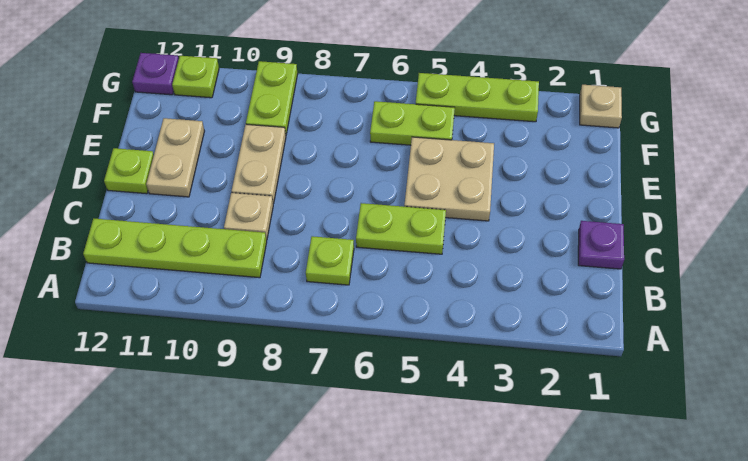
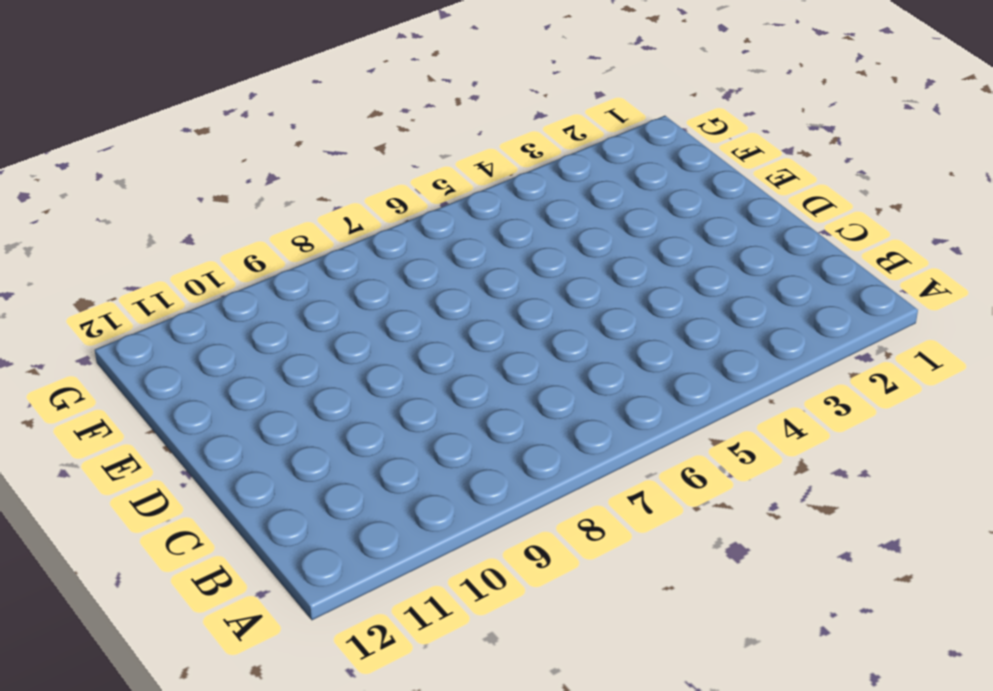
none -> lime plate B7 level 1
none -> lime plate B9:B12 level 1
none -> purple plate C1 level 1

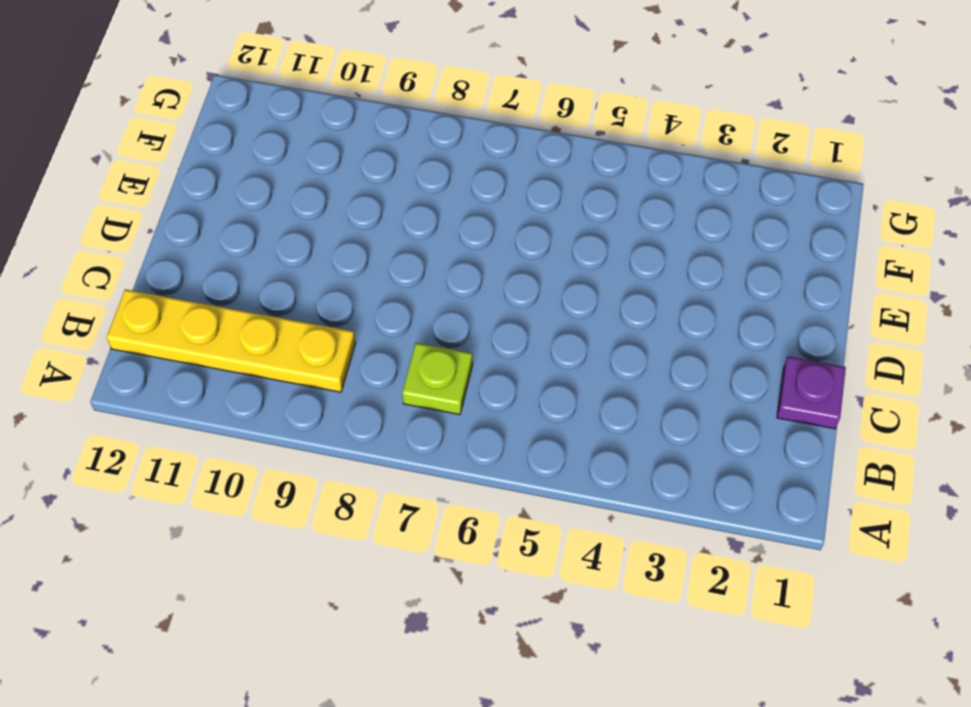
yellow plate B9:B12 level 1 -> lime plate B9:B12 level 1
none -> lime plate C5:C6 level 1
none -> tan plate C9 level 1
none -> tan plate D4:E5 level 1

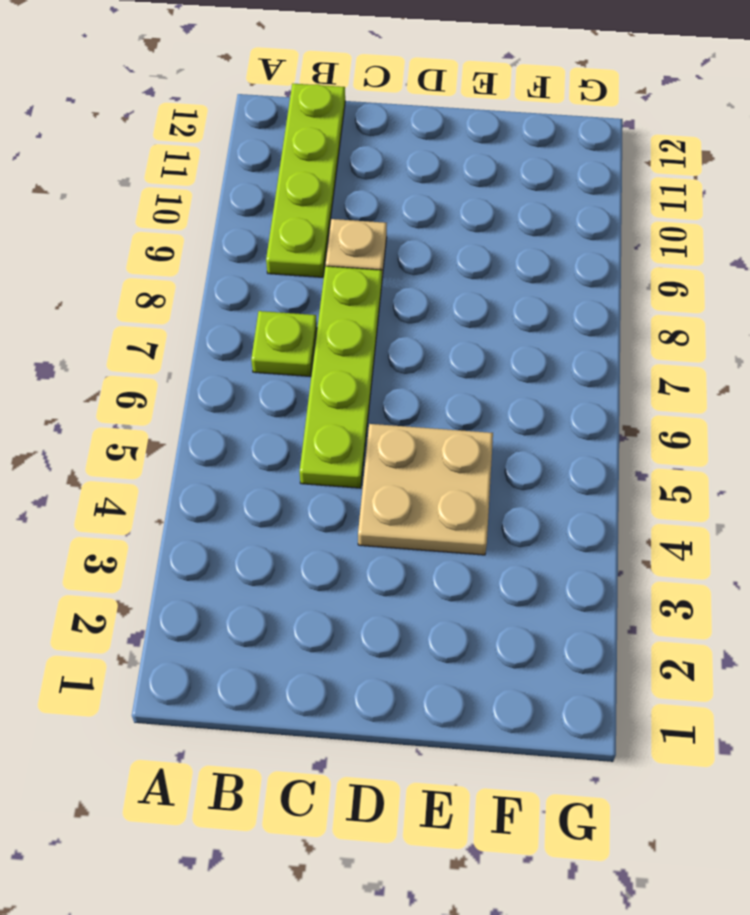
lime plate C5:C8 level 1 -> lime plate C5:C6 level 1
none -> purple plate C1 level 1
none -> tan plate D9:E9 level 1
none -> tan plate D11:E11 level 1

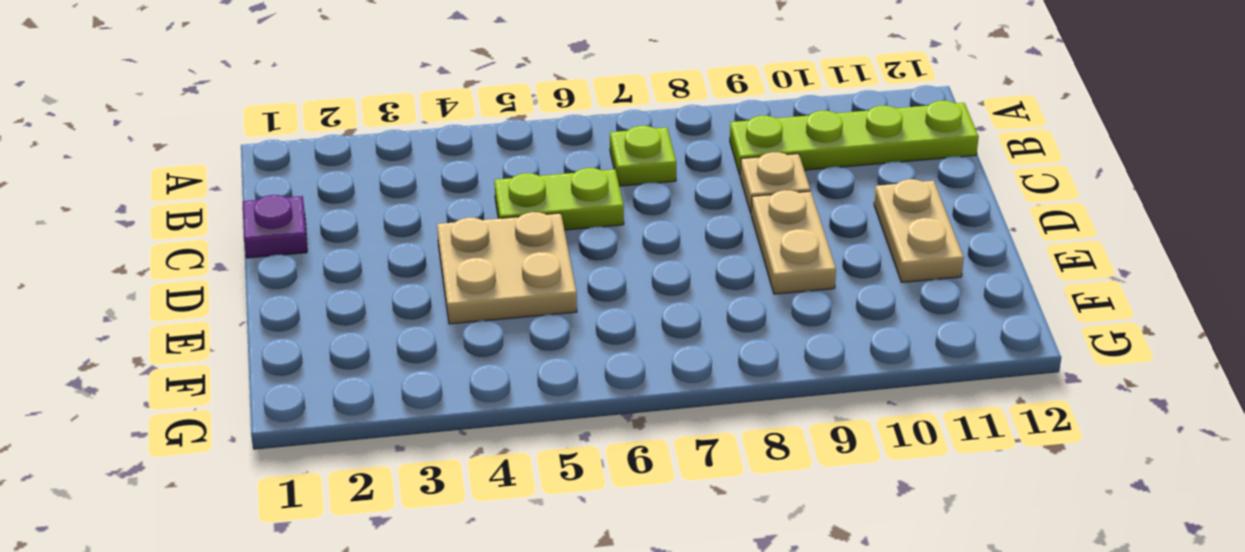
none -> lime plate D12 level 1
none -> lime plate F5:F6 level 1
none -> lime plate F9:G9 level 1

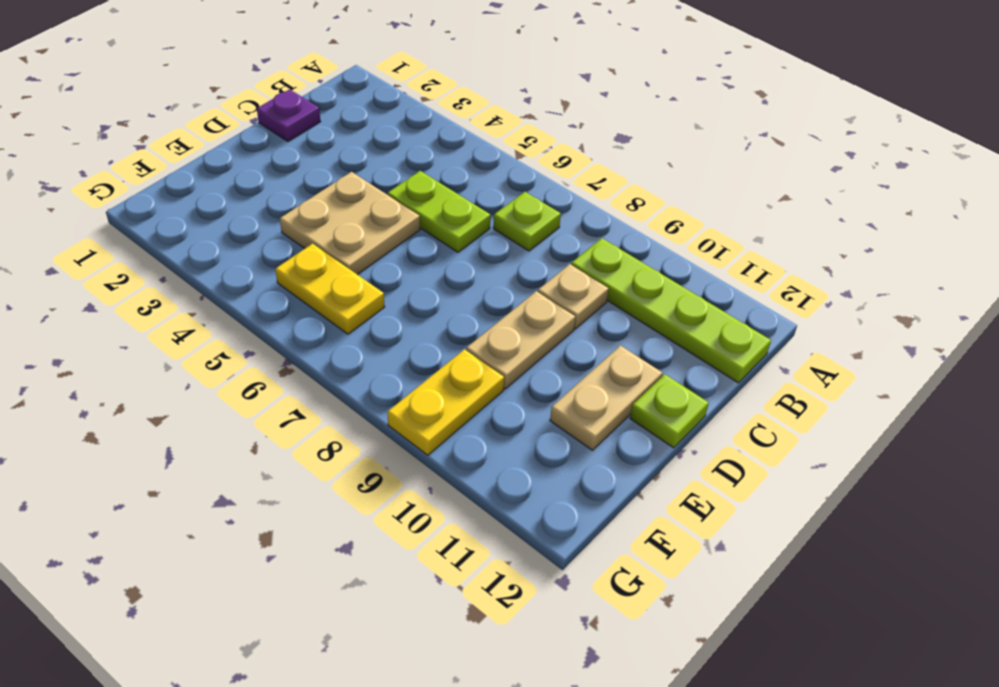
yellow plate F5:F6 level 1 -> lime plate F5:F6 level 1
yellow plate F9:G9 level 1 -> lime plate F9:G9 level 1
none -> tan plate G1 level 1
none -> lime plate G3:G5 level 1
none -> lime plate G11 level 1

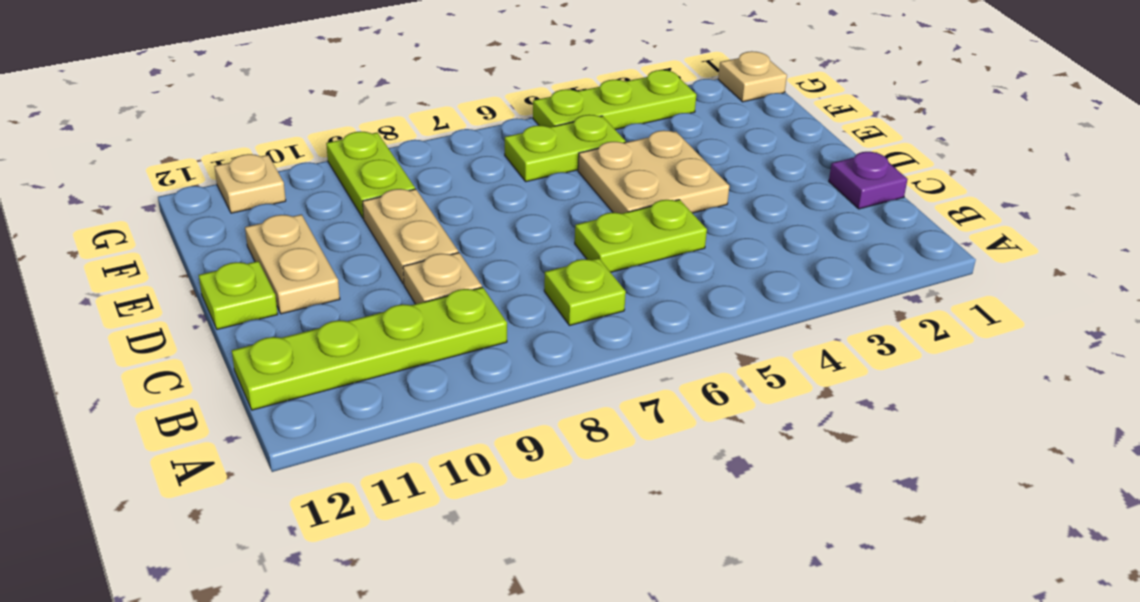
tan plate G11 level 1 -> lime plate G11 level 1
none -> purple plate G12 level 1

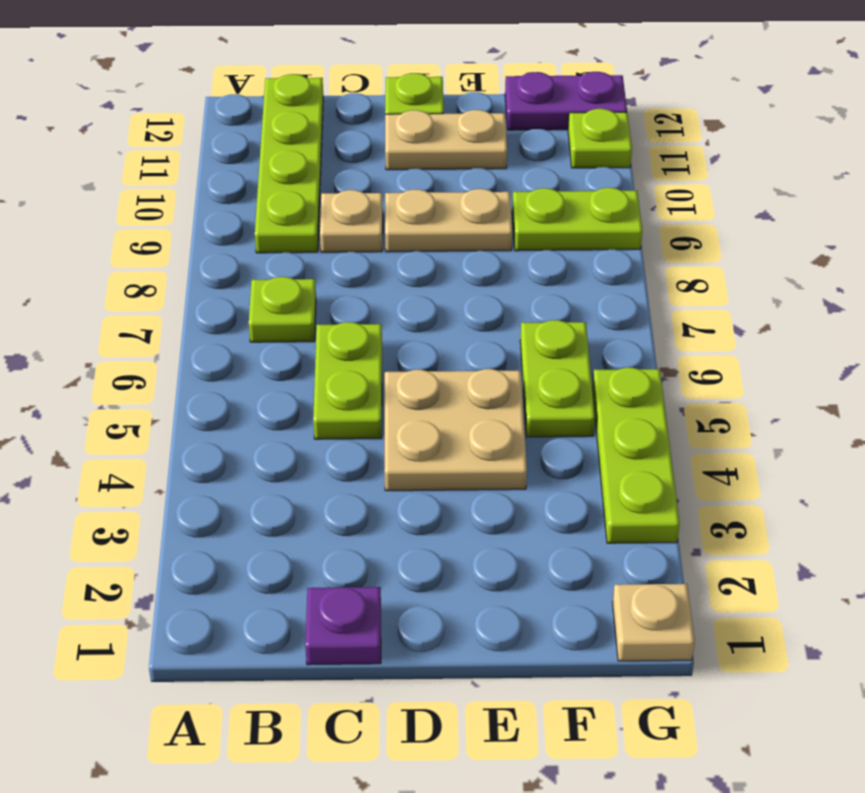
purple plate F12:G12 level 1 -> purple plate G12 level 1

